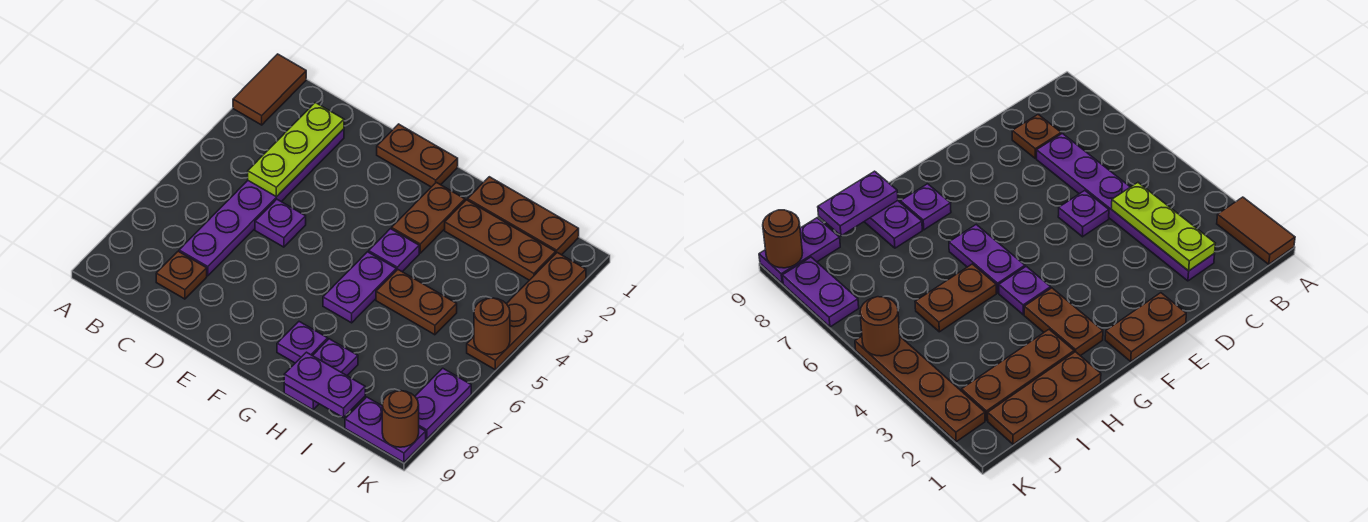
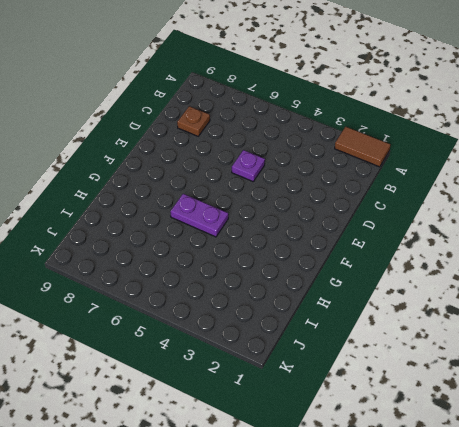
none -> purple plate C2:C7 level 1
none -> brown plate E1:F1 level 1
none -> brown plate G2:G3 level 1

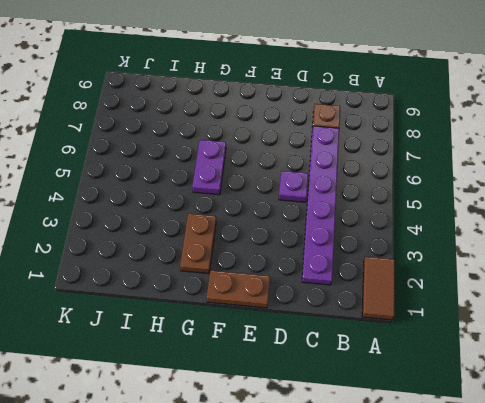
none -> purple plate G4 level 1
none -> purple plate G8 level 1
none -> brown plate H1:J1 level 1

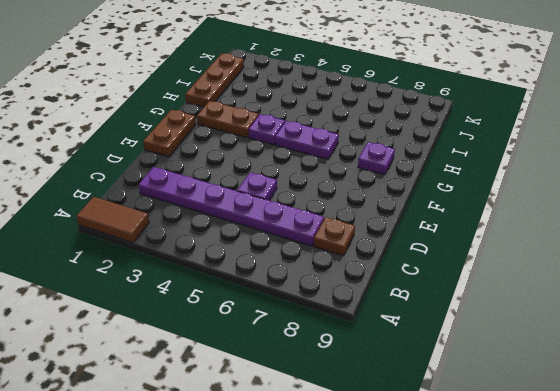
none -> brown plate H2:J2 level 1
none -> brown plate H5:I5 level 1
none -> purple plate H8:H9 level 1

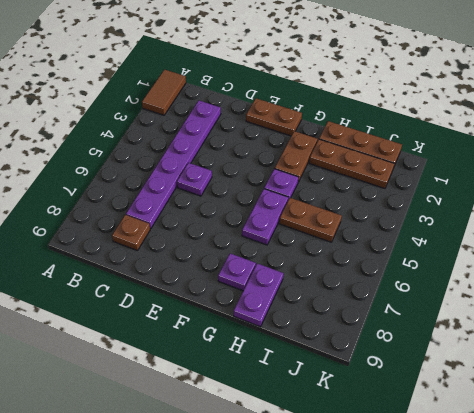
none -> purple plate J9:K9 level 1
none -> brown plate K2:K5 level 1
none -> purple plate K7:K8 level 1

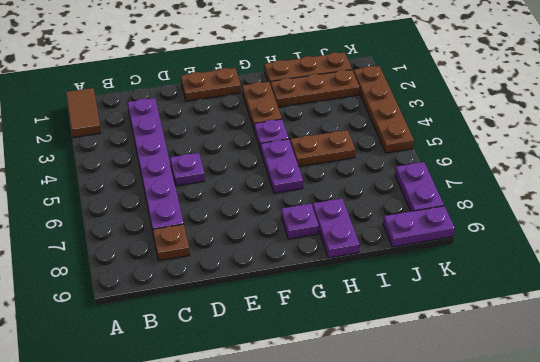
none -> lime plate C2:C4 level 2
none -> purple plate H9:I9 level 2
none -> brown round brick K5 level 2

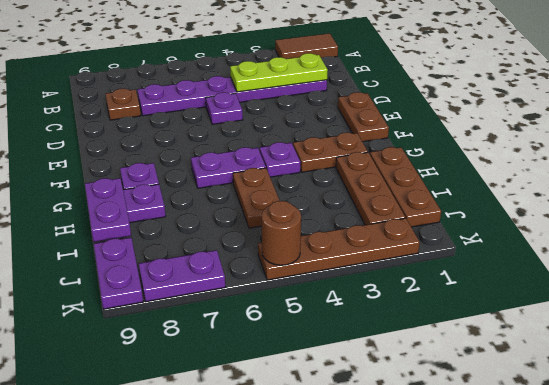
none -> brown round brick K9 level 2

